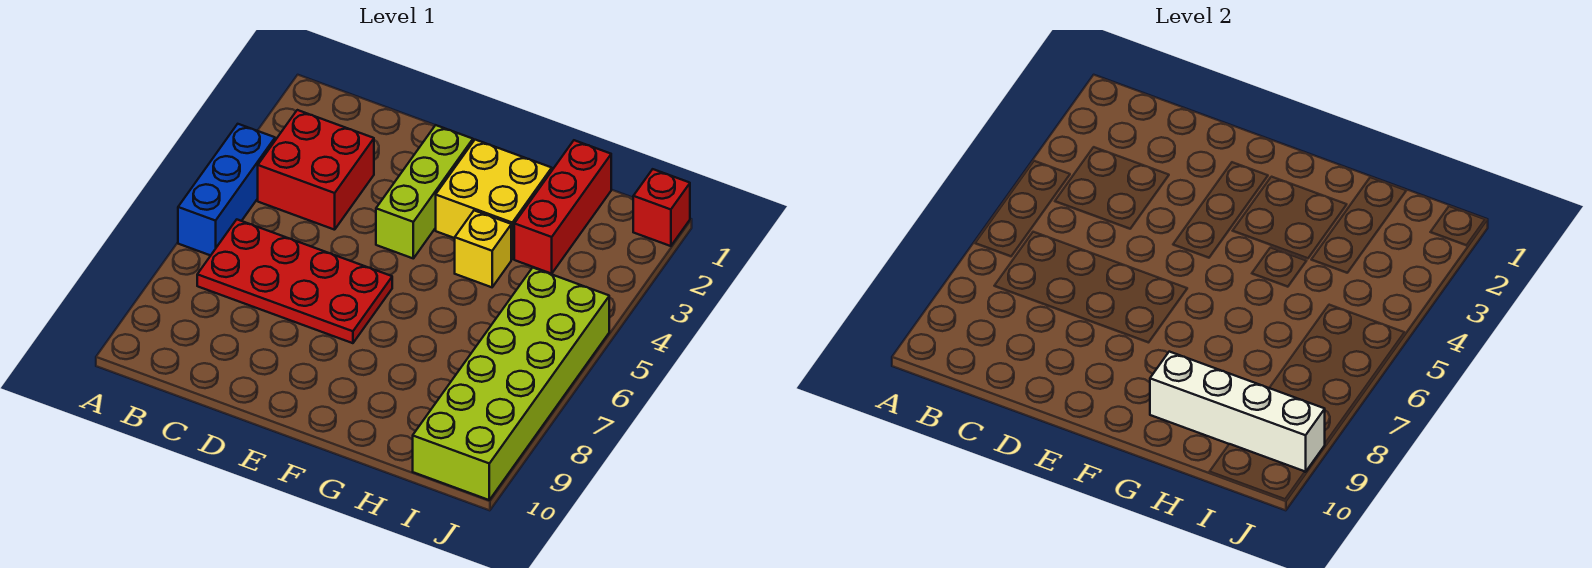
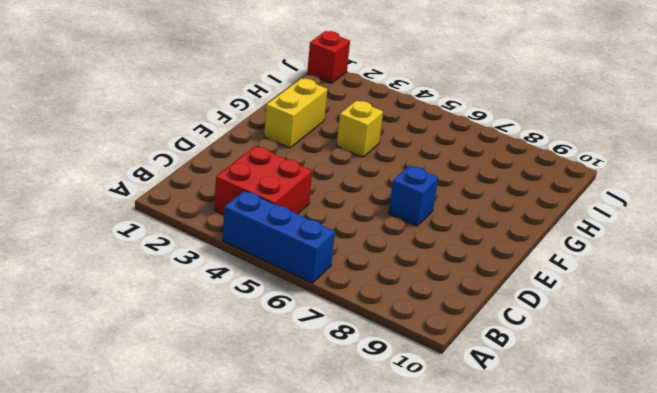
blue brick E7 level 1 -> red plate B6:E7 level 1
yellow brick F2:G2 level 1 -> yellow brick F2:G3 level 1
none -> lime brick E2:E4 level 1
none -> red brick H1:H3 level 1

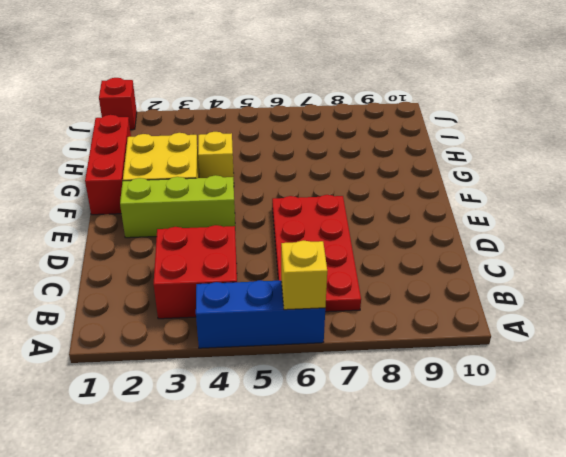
yellow brick A6 level 2 -> none
red brick F1:H1 level 1 -> red brick H1:H3 level 1
none -> lime brick I5:J10 level 1
none -> white brick G9:J9 level 2

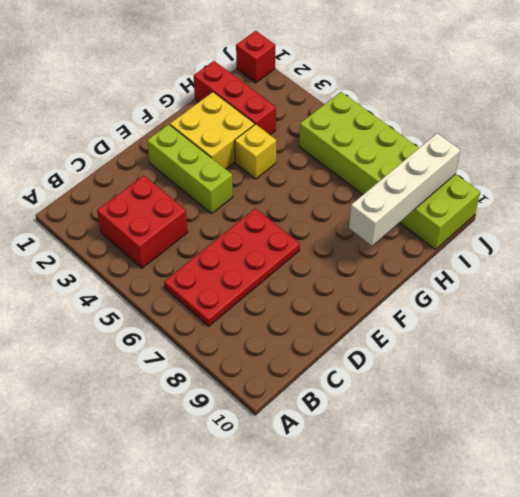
none -> blue brick A4:A6 level 1

